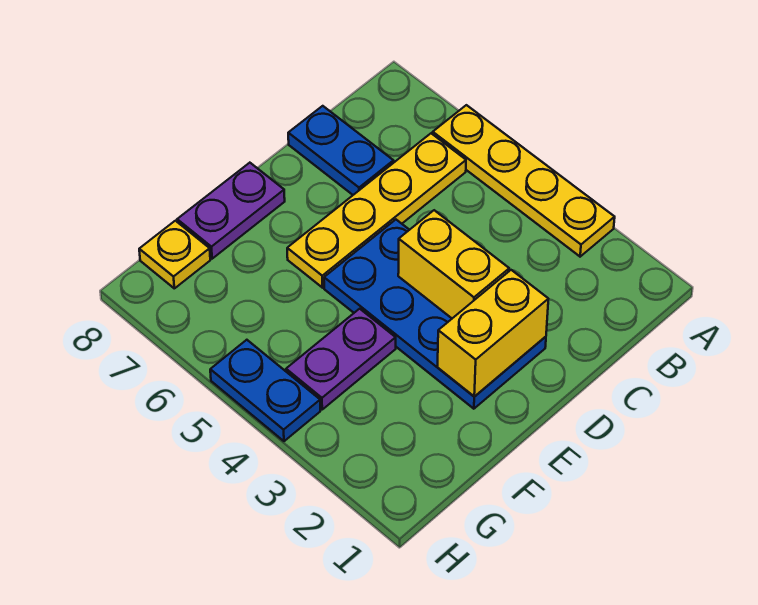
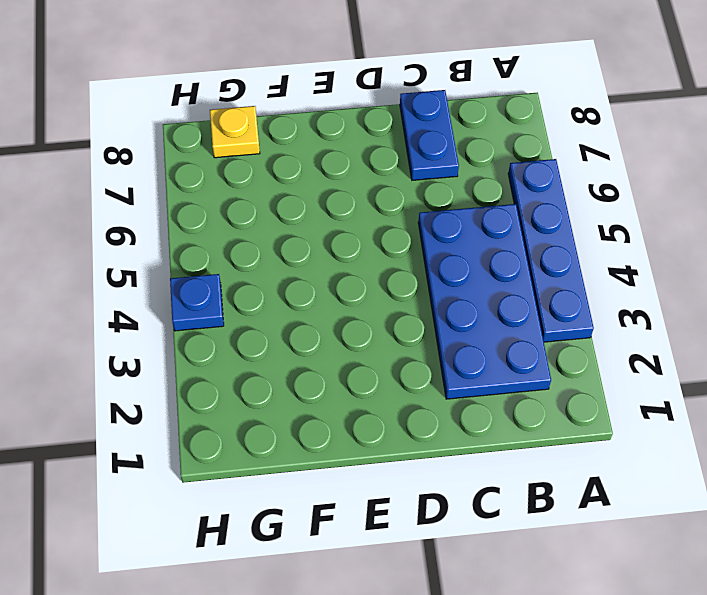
blue plate A3:A6 level 1 -> yellow plate A3:A6 level 1
blue plate B2:C5 level 1 -> blue plate D2:E5 level 1
blue plate H4 level 1 -> blue plate H4:H5 level 1
none -> yellow plate B6:E6 level 1
none -> purple plate E8:F8 level 1

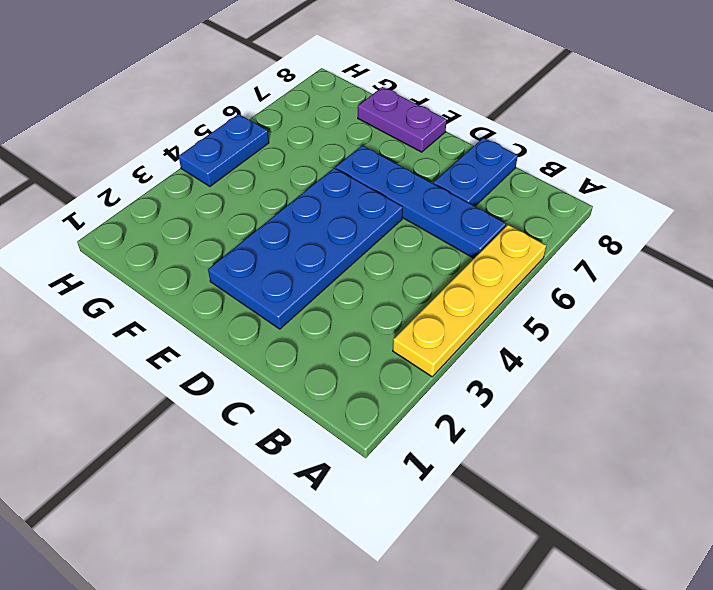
blue plate B6:E6 level 1 -> yellow plate B6:E6 level 1
none -> purple plate F4:G4 level 1
none -> yellow plate G8 level 1

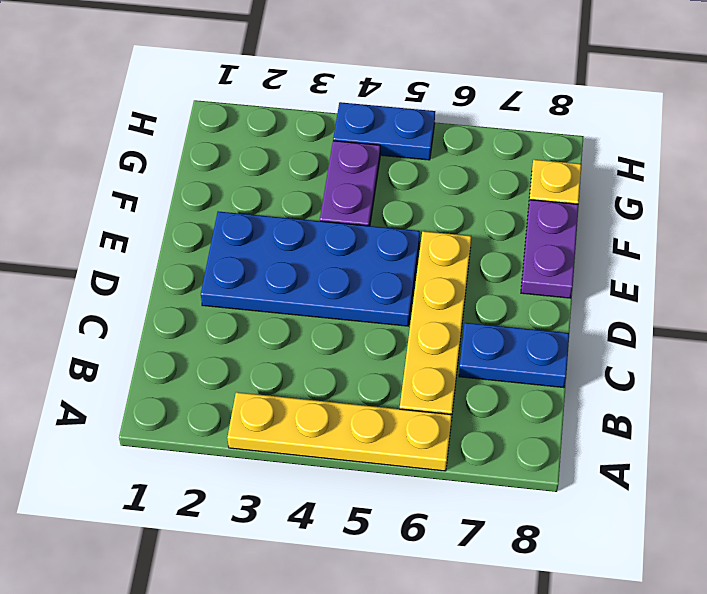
none -> yellow brick D2:E2 level 2
none -> yellow brick D3:D4 level 2

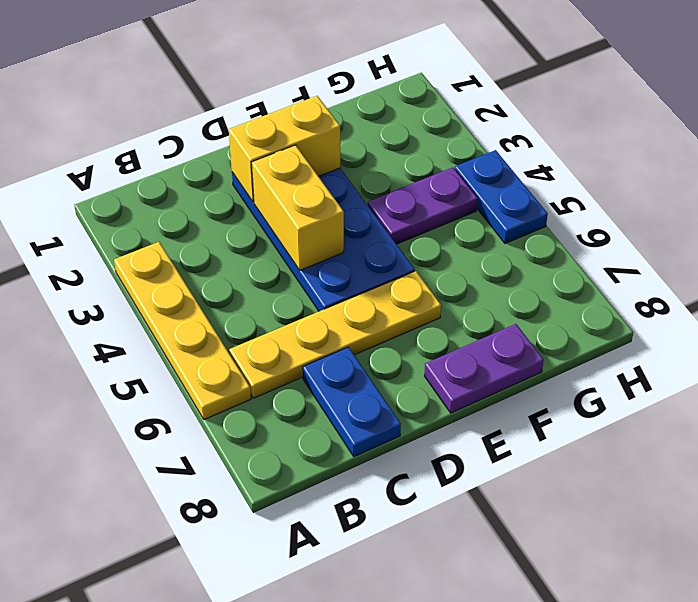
none -> yellow plate G8 level 1

